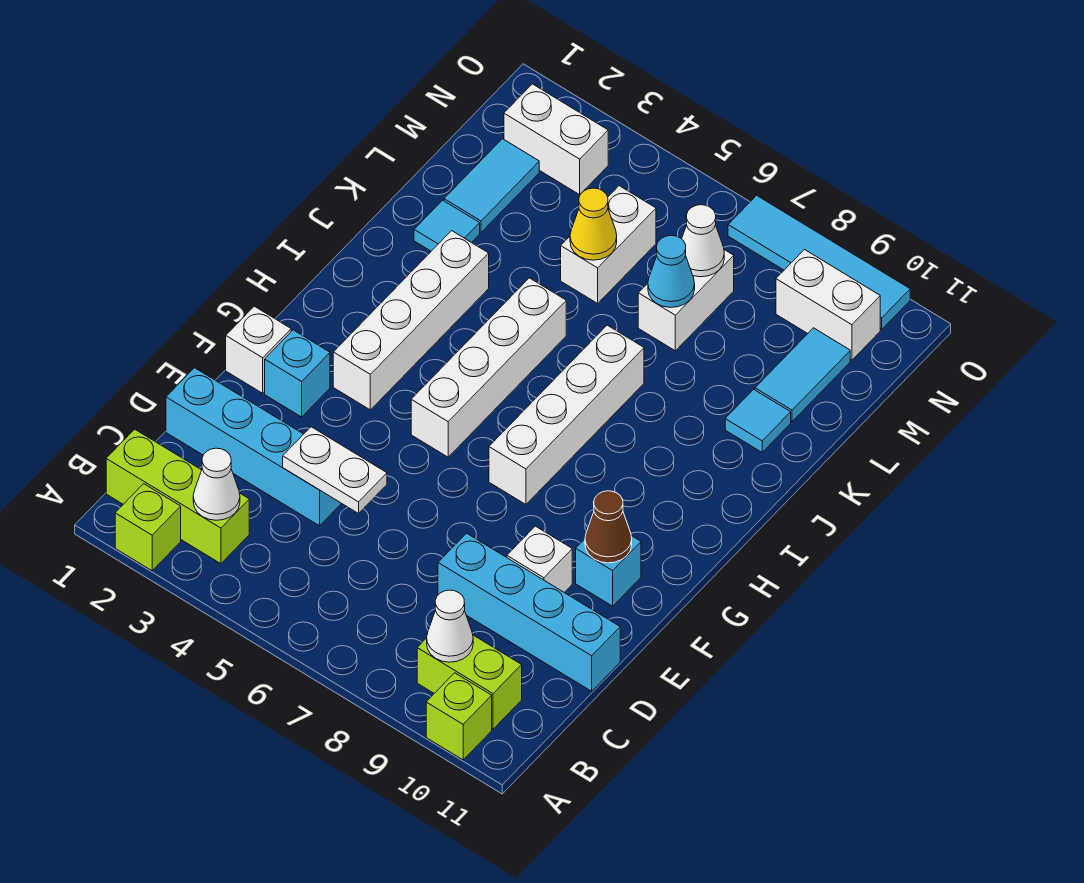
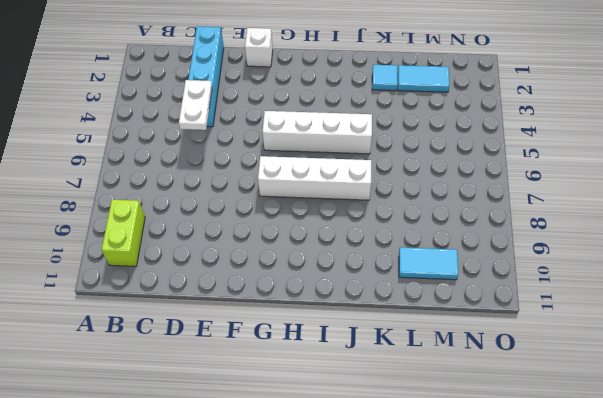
none -> lime brick A2 level 1
none -> lime brick A10 level 1
none -> lime brick B1:B3 level 1

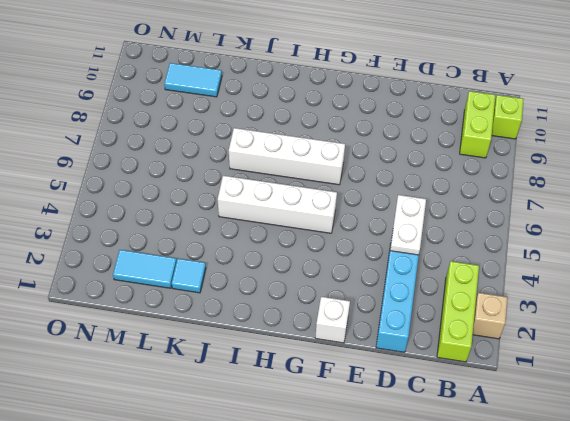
tan brick A2 level 1 -> lime brick A2 level 1
none -> cyan brick D8:D11 level 1
none -> white brick E9 level 1
none -> cyan brick F2 level 1

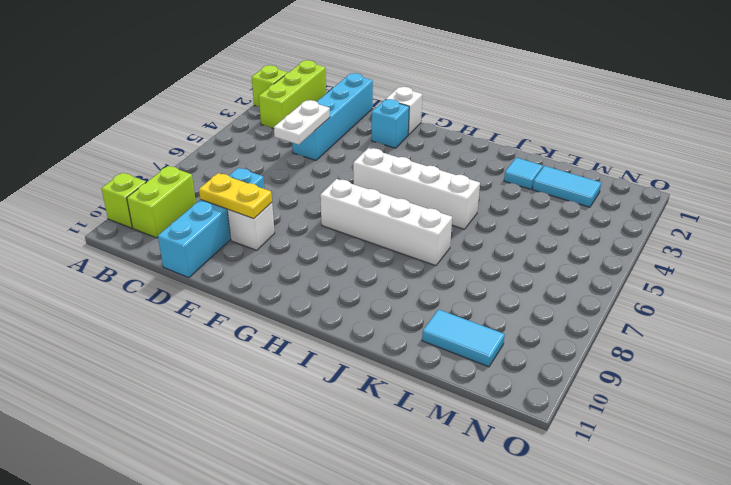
yellow plate D9:E9 level 2 -> none
none -> cyan brick F10 level 1
none -> white brick G3:J3 level 1
none -> cyan tile K10 level 1

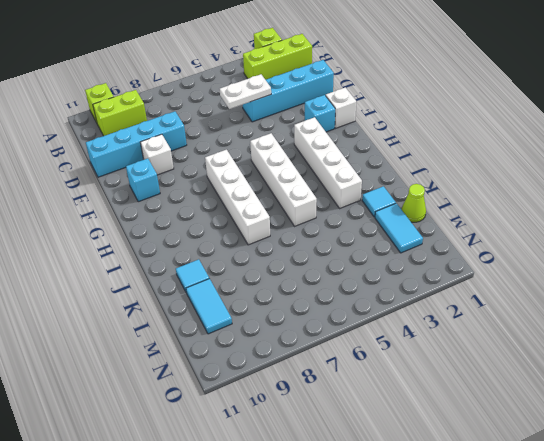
lime cone L1 level 1 -> none
none -> white brick L5:M5 level 1
none -> white brick L7:M7 level 1
none -> white brick N2:N3 level 1

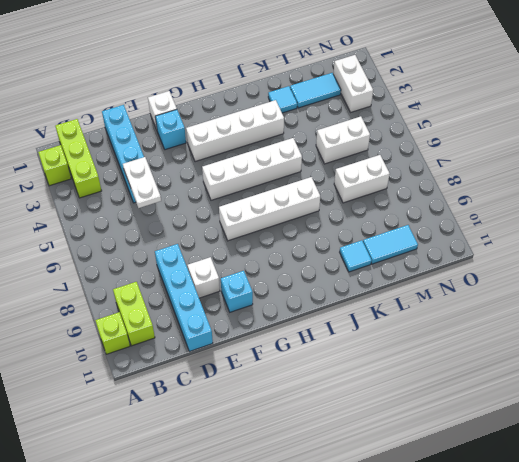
none -> white brick N9:N10 level 1
none -> cyan tile O7:O10 level 1
none -> white cone B3 level 2

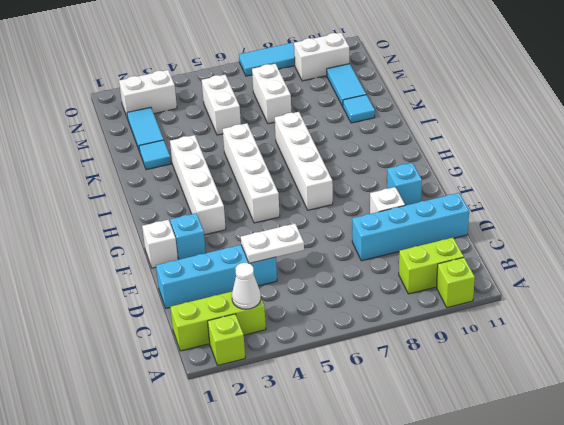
none -> white cone B9 level 2
none -> brown cone F10 level 2
none -> yellow cone L5 level 2

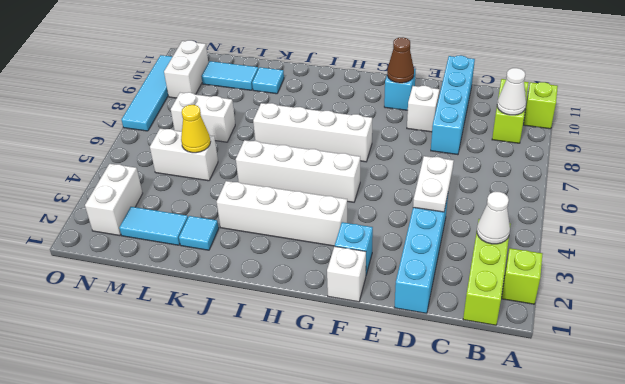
none -> cyan cone L7 level 2
none -> white cone M7 level 2

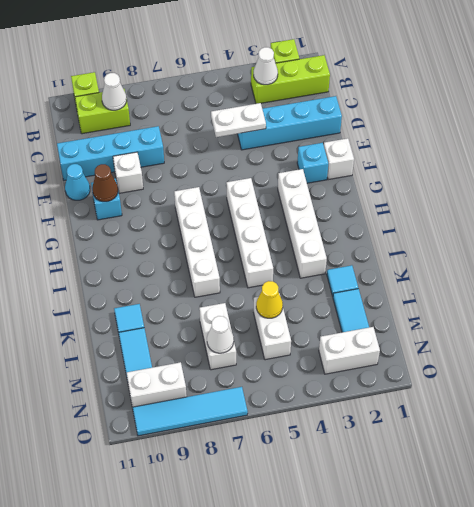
cyan cone E11 level 1 -> cyan cone L7 level 2

